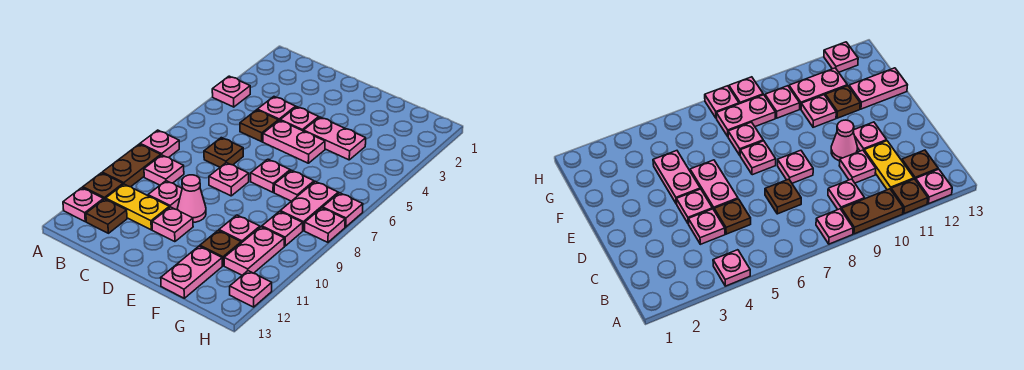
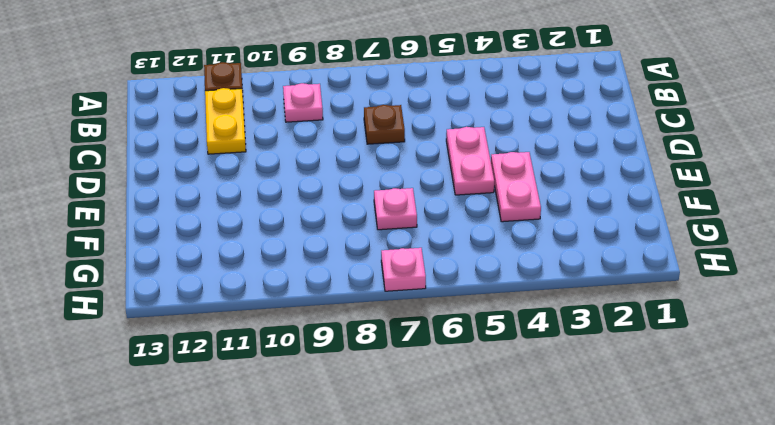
none -> pink plate A4 level 1
none -> pink plate A8 level 1
none -> brown plate A9:A10 level 1

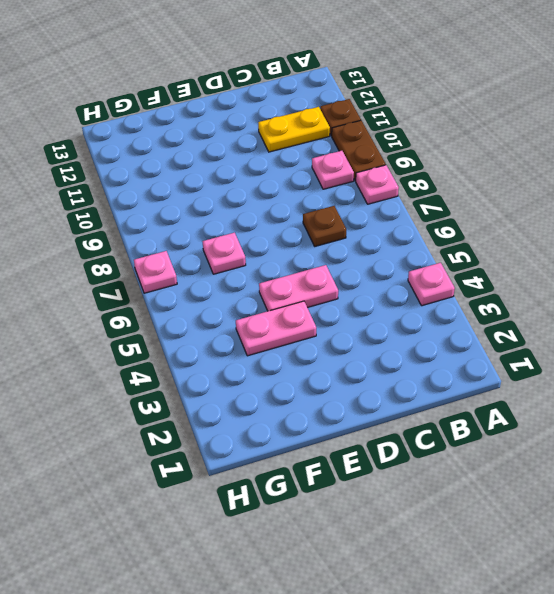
none -> pink plate A12 level 1
none -> brown plate B12 level 1
none -> pink plate C4 level 1

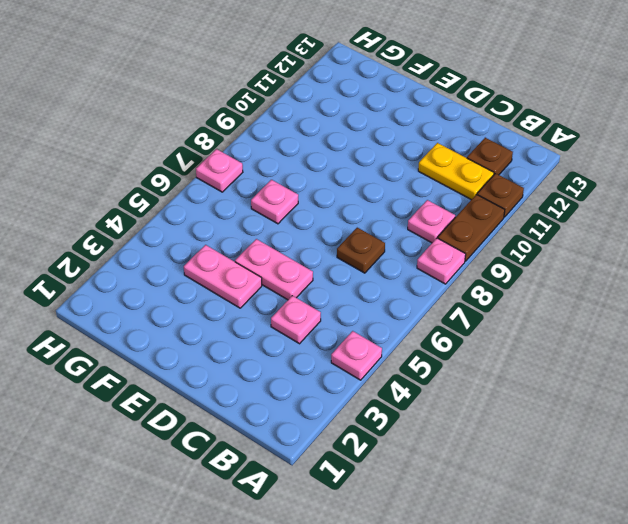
none -> pink plate A12 level 1
none -> brown plate C5 level 1
none -> pink plate C10 level 1

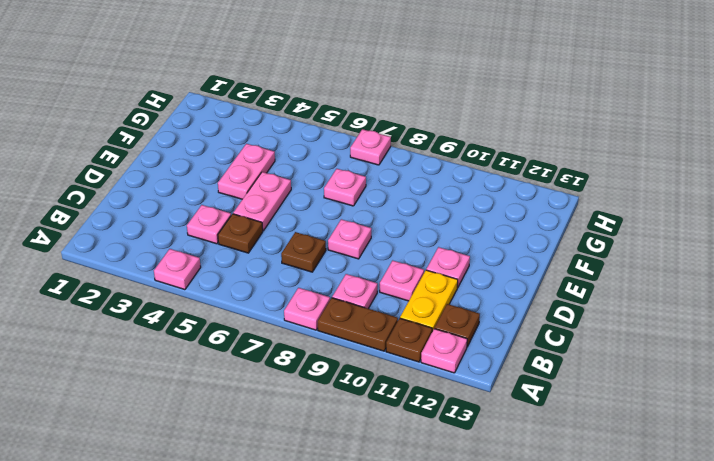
none -> pink plate D4 level 1
none -> pink cone D10 level 1
none -> pink plate E7 level 1

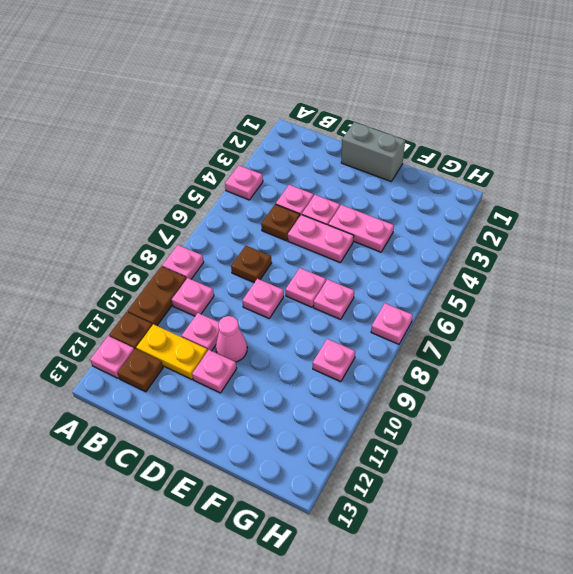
grey brick D1:E1 level 1 -> none
none -> pink plate F10 level 1
none -> brown plate F11 level 1
none -> pink plate F12:F13 level 1

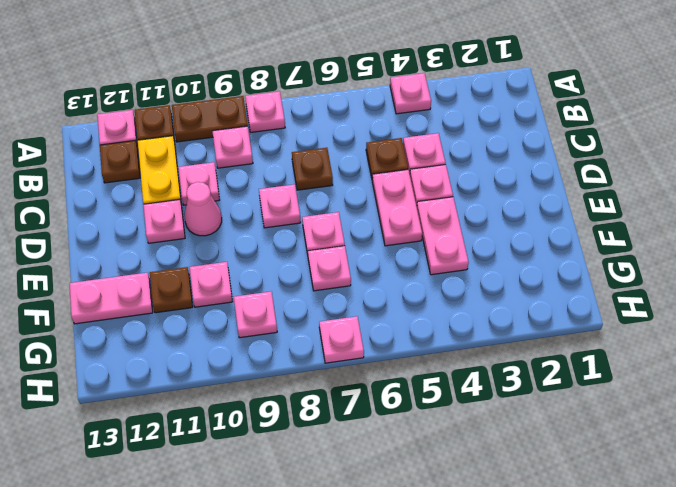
none -> pink plate G7:G8 level 1
none -> pink plate G10:G11 level 1
none -> pink plate H8 level 1

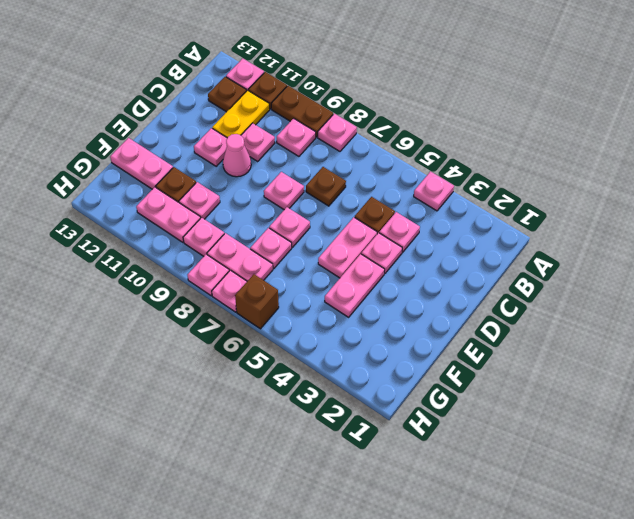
brown brick H6 level 1 -> none
none -> pink plate H12 level 1

